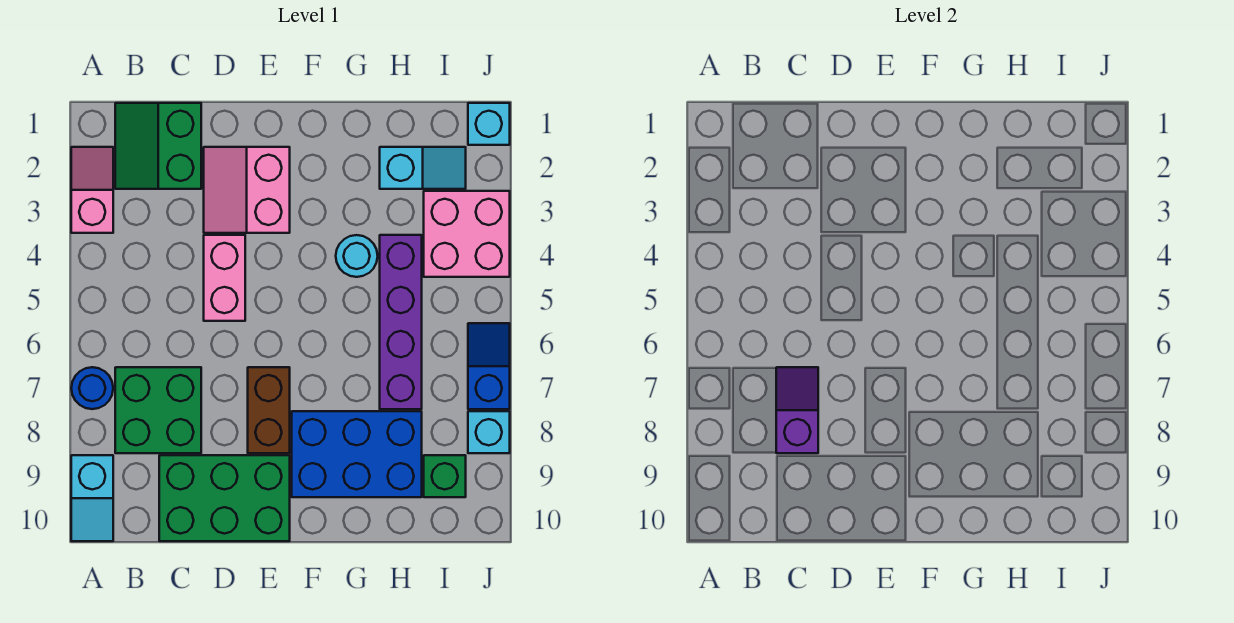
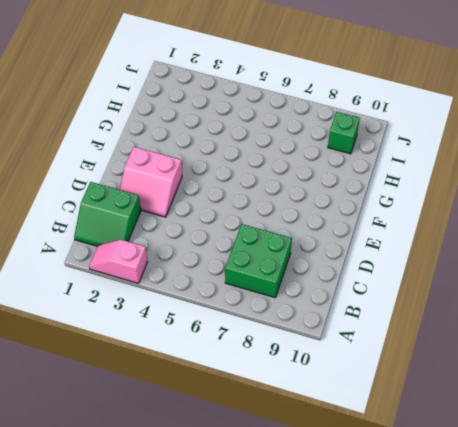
none -> blue round brick A7 level 1
none -> cyan slope A9:A10 level 1 top 9
none -> green brick C9:E10 level 1

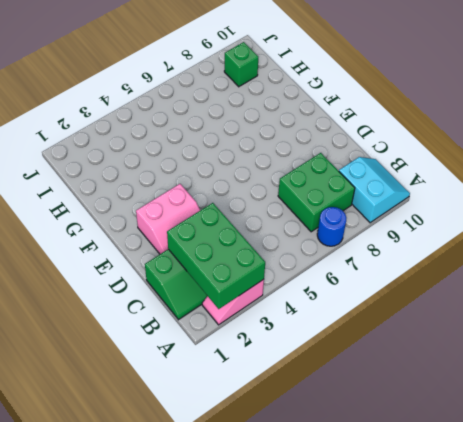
green brick A2:C3 level 2 -> green brick C9:E10 level 1
cyan slope A9:B10 level 1 top 9 -> cyan slope A9:A10 level 1 top 9
none -> pink brick D4:D5 level 1
none -> brown brick E7:E8 level 1
none -> blue brick F8:H9 level 1

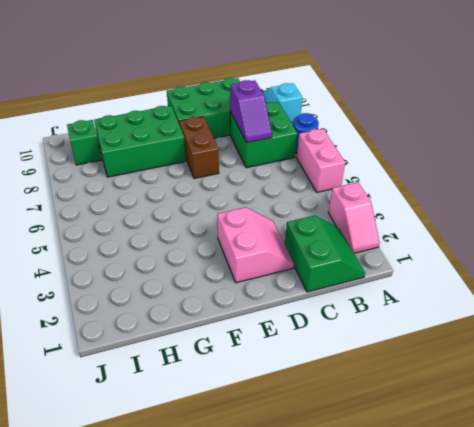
pink brick A5:A6 level 1 -> pink brick D4:D5 level 1
green brick F8:H9 level 1 -> blue brick F8:H9 level 1
none -> cyan round brick G4 level 1
none -> cyan slope H2:I2 level 1 top H
none -> purple brick H4:H7 level 1

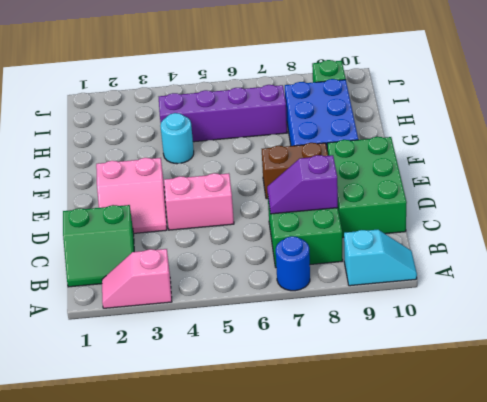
none -> cyan slope H2:I2 level 1 top H
none -> pink brick I3:J4 level 1
none -> cyan brick J1 level 1

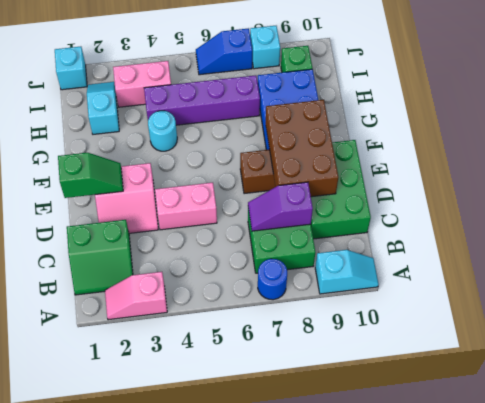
brown brick D8:F9 level 2 -> none
green slope E1:E2 level 2 top 1 -> none
pink brick I3:I4 level 1 -> pink brick I3:J4 level 1

